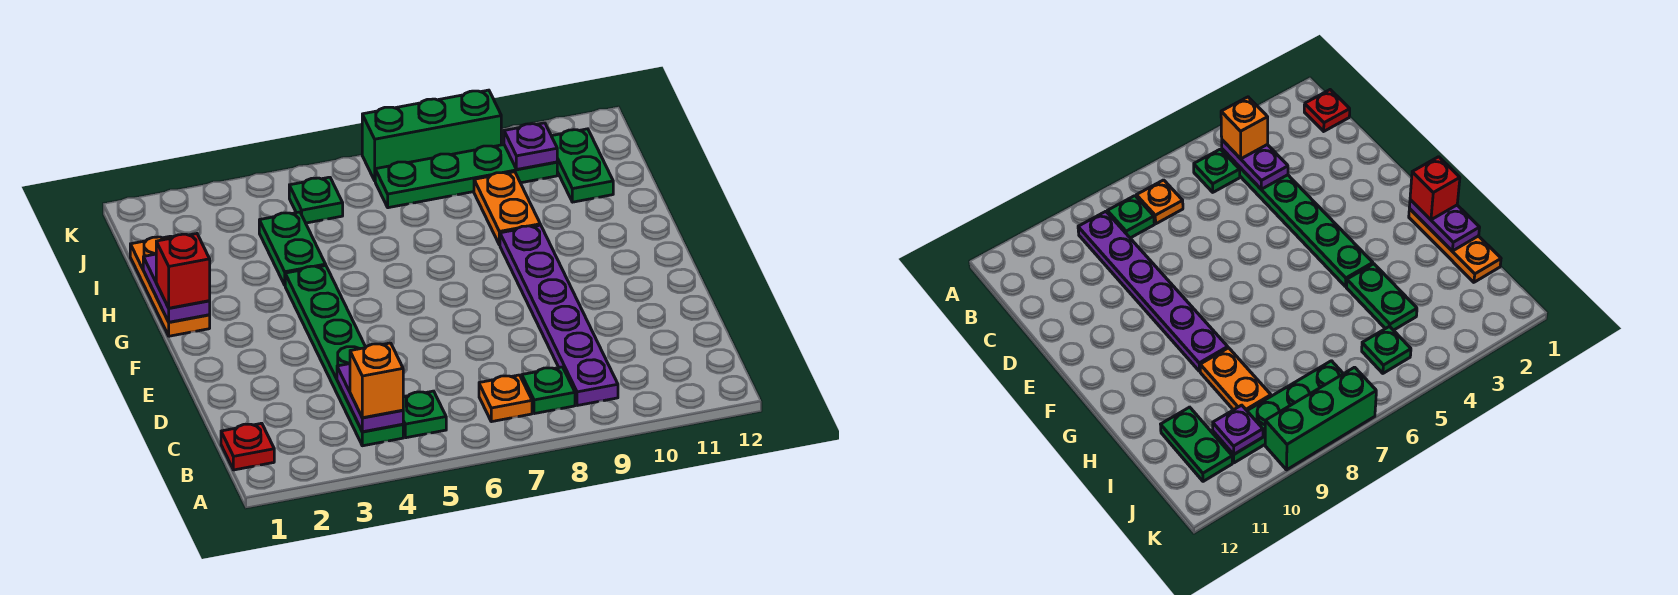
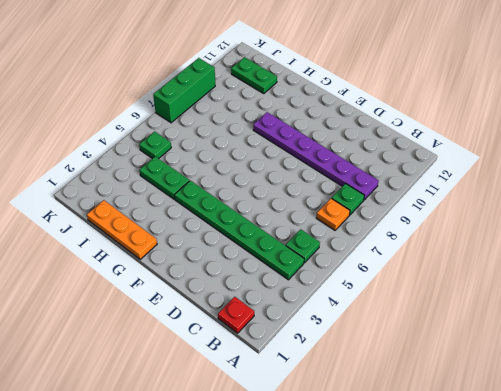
none -> orange plate H9:I9 level 1
none -> green plate J7:J10 level 1
none -> purple plate B4:C4 level 2

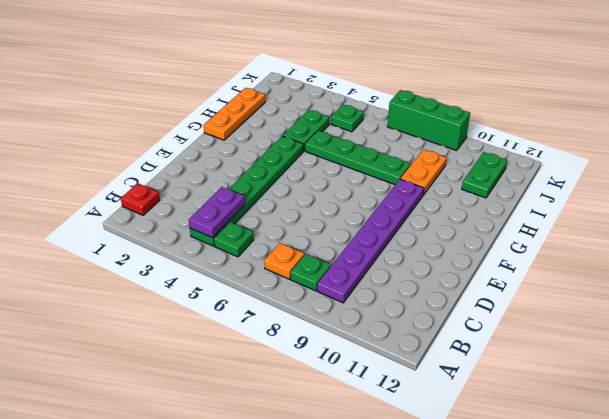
green plate H5:H8 level 1 -> green plate J7:J10 level 1
none -> purple plate G1:H1 level 2
none -> purple plate J10 level 2
none -> orange brick B4 level 3

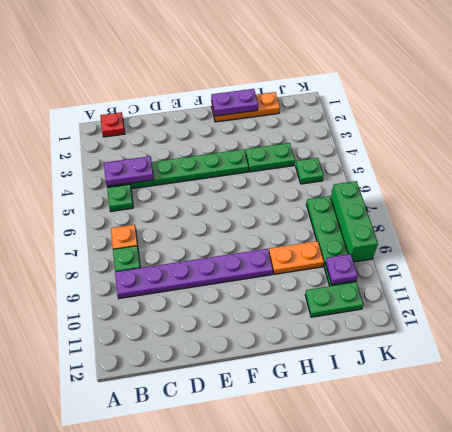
none -> orange brick B4 level 3
none -> red brick G1 level 3

